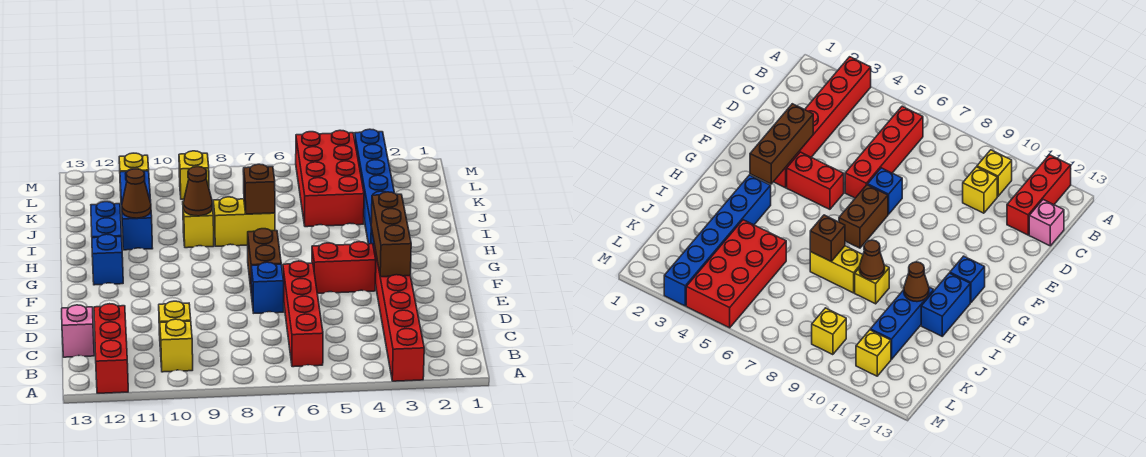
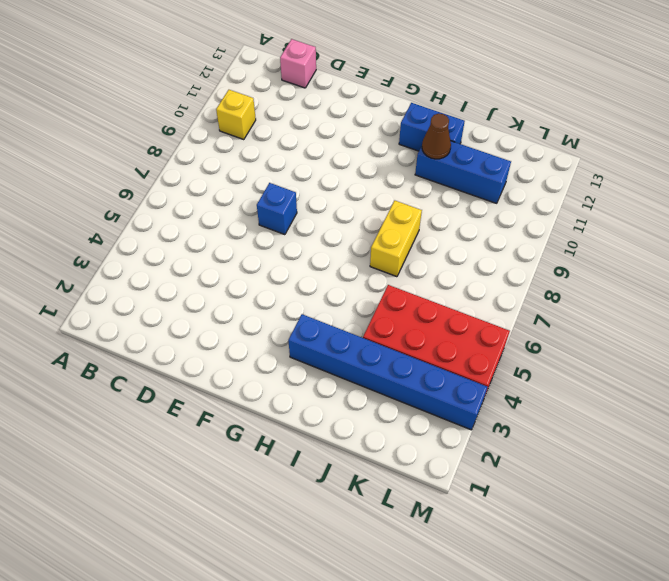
none -> red brick A3:F3 level 1
none -> red brick A12:C12 level 1
none -> red brick B6:E6 level 1

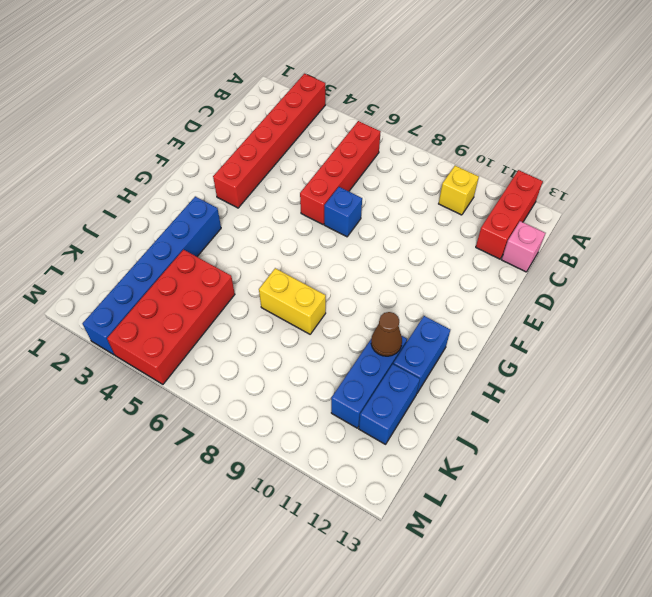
blue brick J12:K12 level 1 -> none
none -> yellow brick C10 level 1
none -> red brick F4:F5 level 1
none -> brown brick F7:G7 level 1

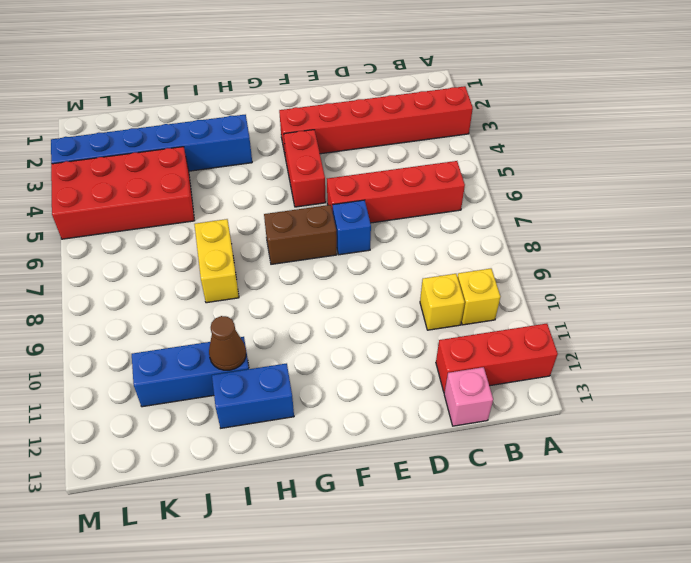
none -> blue brick G12 level 1
none -> yellow brick I9 level 1
none -> yellow brick L9 level 1

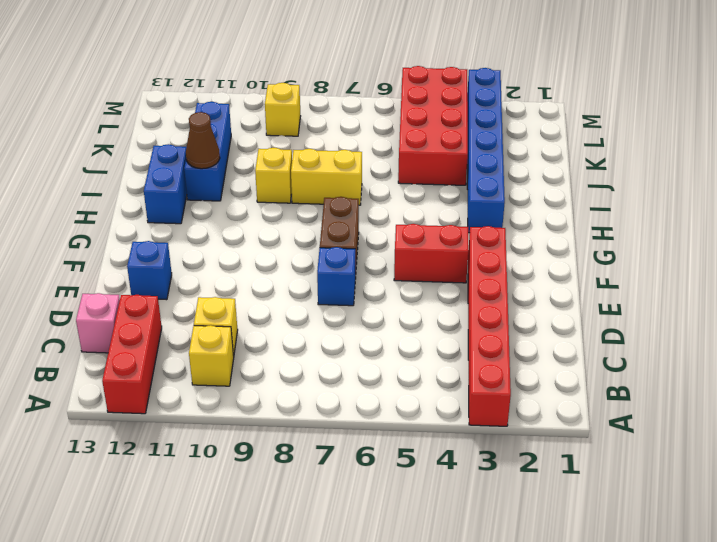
blue brick E12 level 1 -> blue brick G12 level 1
none -> red brick B6:E6 level 1
none -> yellow brick L11 level 1
none -> brown brick E3:G3 level 2

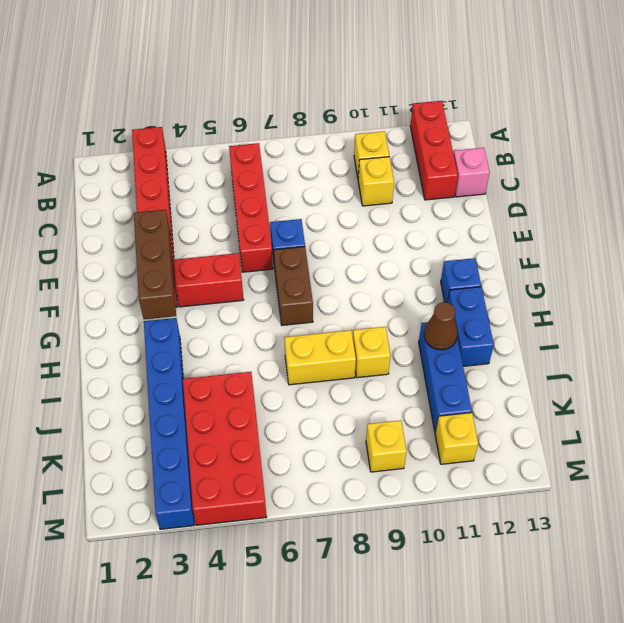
none -> brown brick I7 level 2
none -> brown cone I9 level 2

